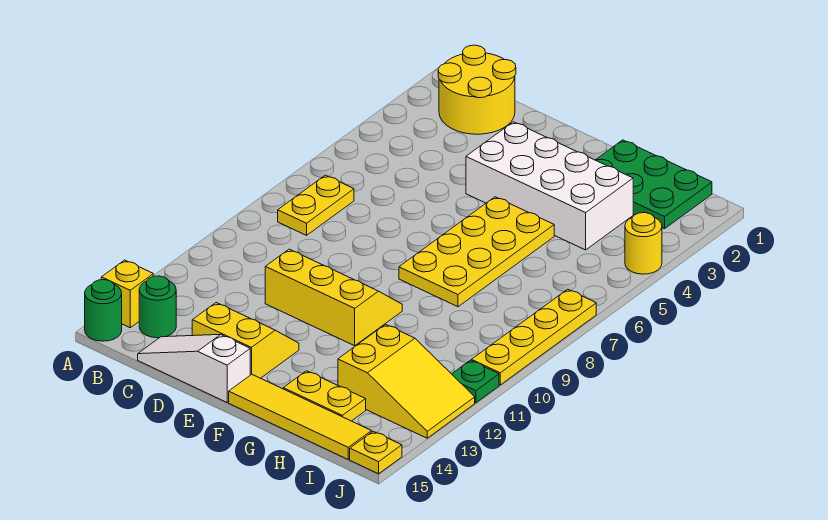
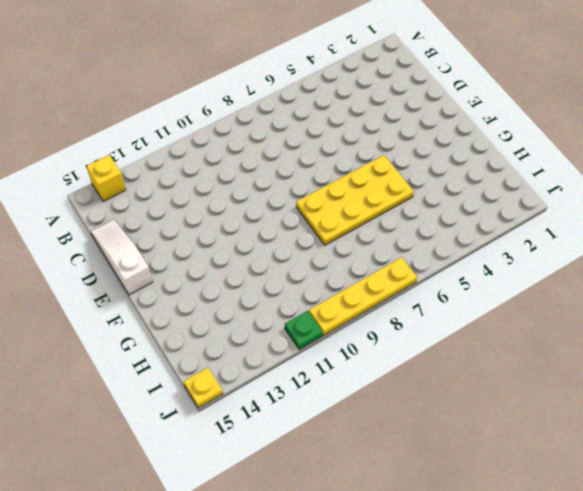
none -> green round brick A15 level 1
none -> yellow round brick B1:C2 level 1
none -> yellow plate B7:B8 level 1

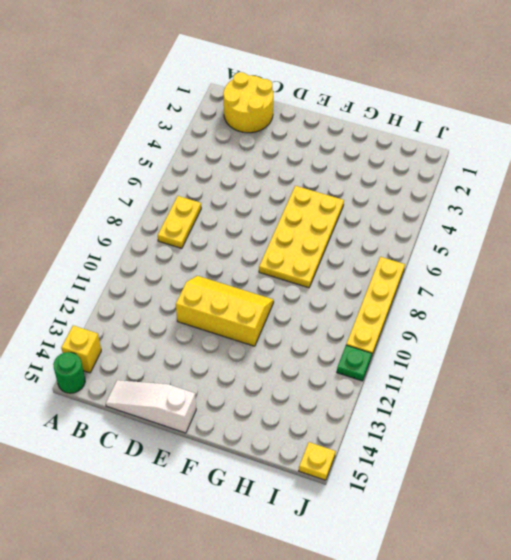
none -> green round brick B14 level 1
none -> yellow slope D13:E14 level 1 top 14
none -> white brick E3:H4 level 1

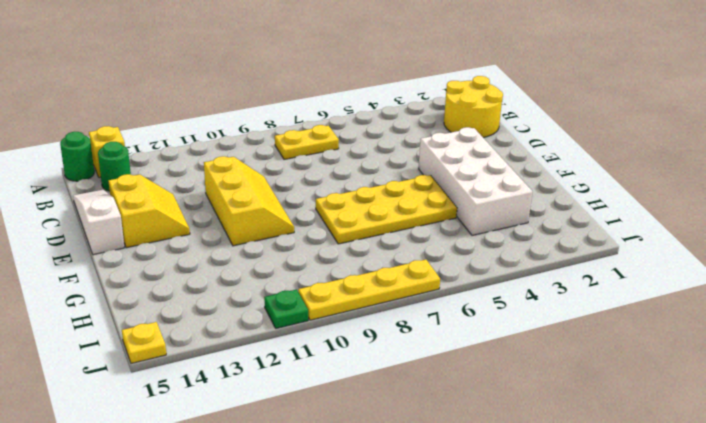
none -> yellow tile F15:I15 level 1
none -> green plate G1:I2 level 1
none -> yellow plate G14:H14 level 1

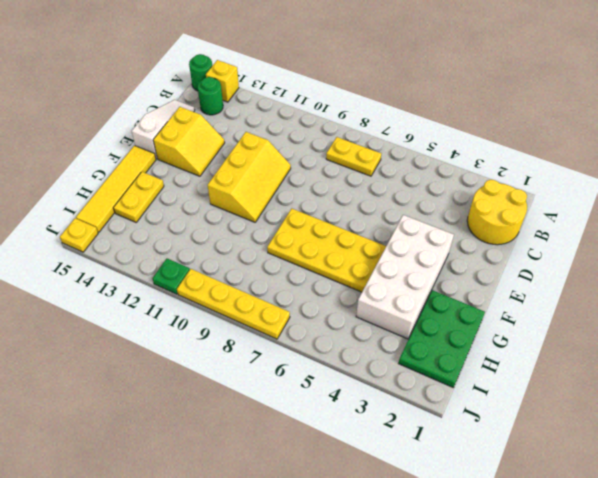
none -> yellow slope H12:J13 level 1 top H
none -> yellow round brick J4 level 1

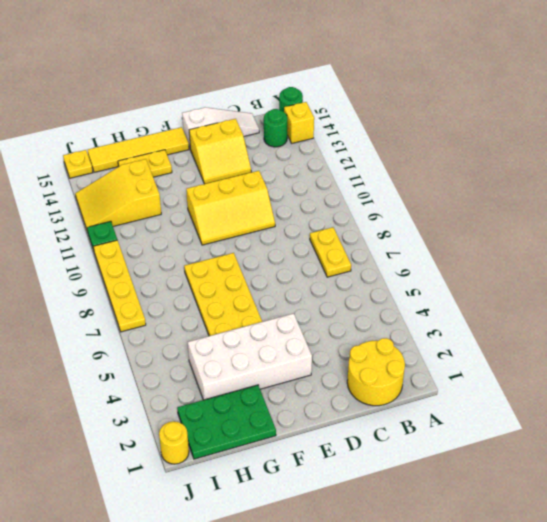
yellow round brick J1 level 1 -> yellow round brick J4 level 1

